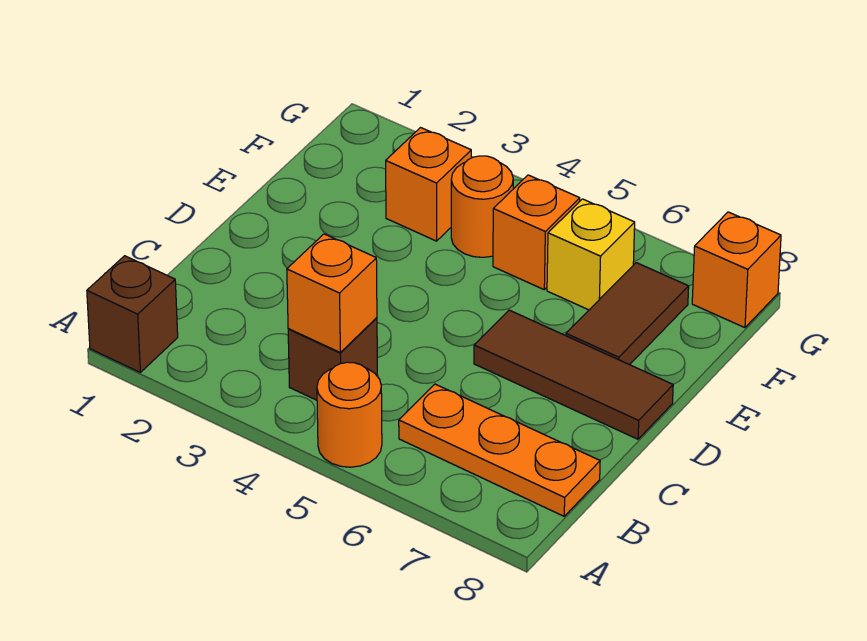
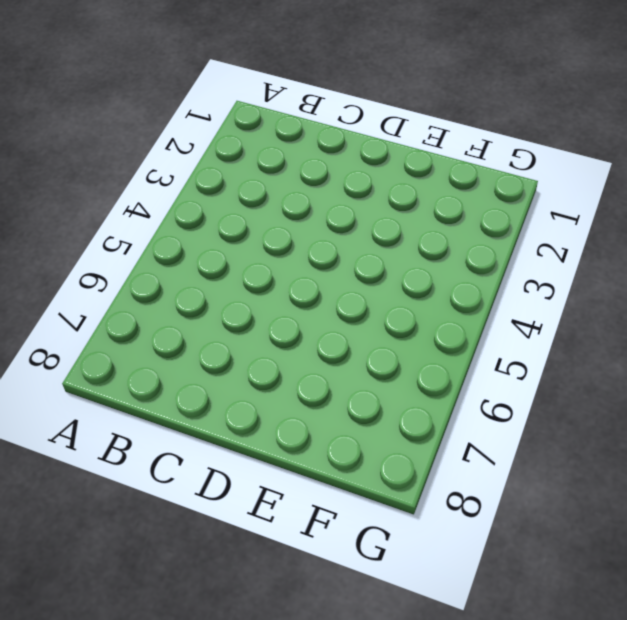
none -> brown brick A1 level 1
none -> orange round brick A5 level 1
none -> brown brick B4 level 1

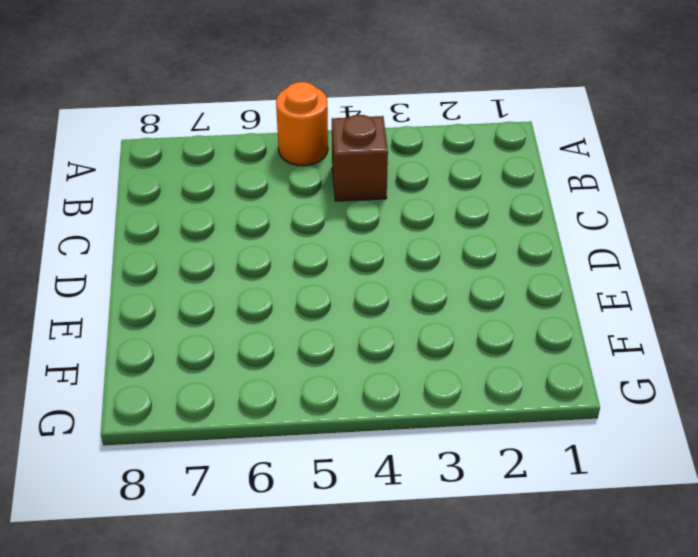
none -> brown brick A1 level 1
none -> orange plate B6:B8 level 1
none -> brown tile D6:D8 level 1

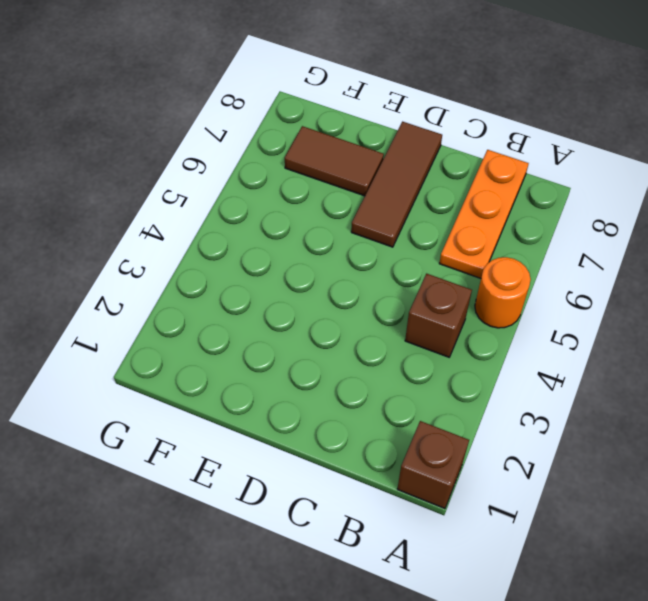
none -> orange brick F3 level 1
none -> orange round brick F4 level 1
none -> orange brick F5 level 1

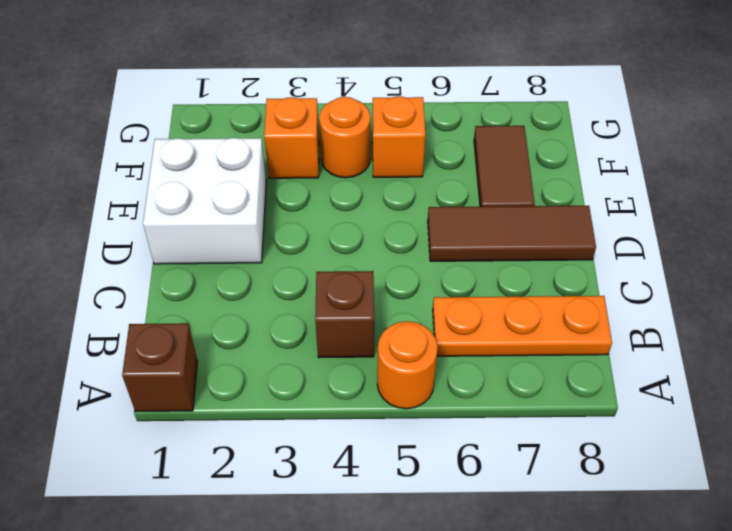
white brick D1:E2 level 1 -> none
none -> yellow brick F6 level 1
none -> orange brick G8 level 1
none -> orange brick B4 level 2

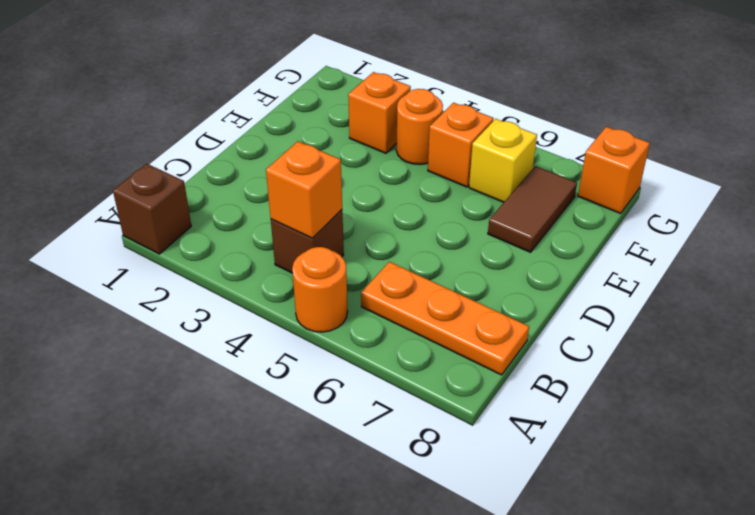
none -> brown tile D6:D8 level 1

